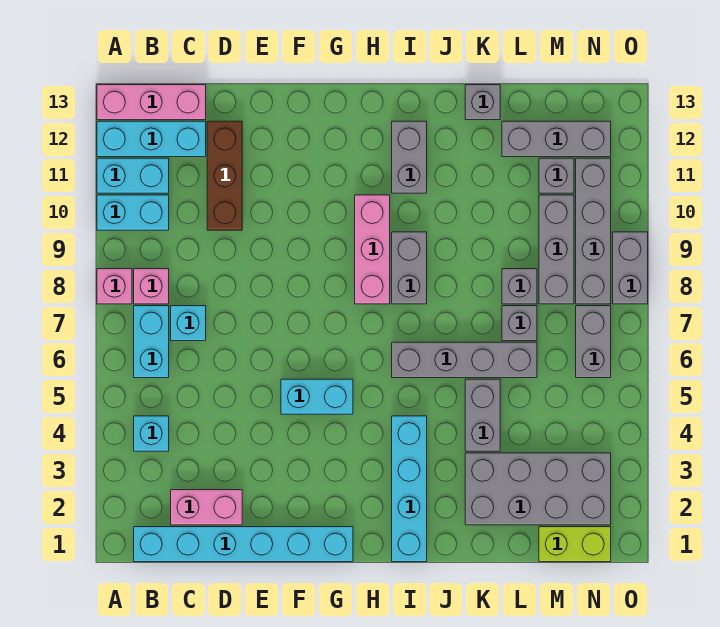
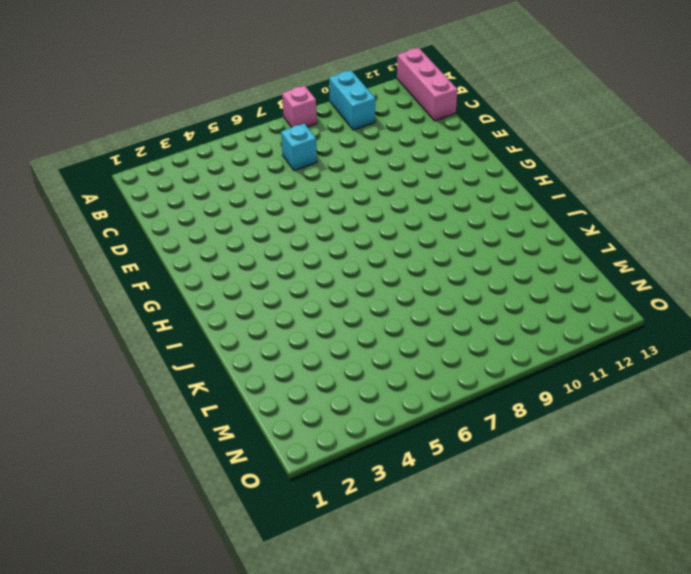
none -> cyan brick A11:B11 level 1
none -> cyan brick A12:C12 level 1
none -> cyan brick B1:G1 level 1
none -> cyan brick B4 level 1

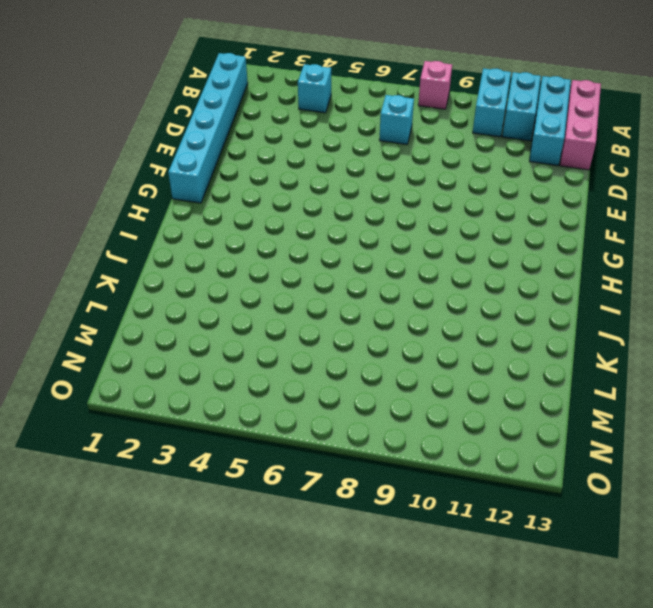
none -> cyan brick B6:B7 level 1
none -> pink brick B8 level 1
none -> pink brick C2:D2 level 1
none -> brown brick D10:D12 level 1

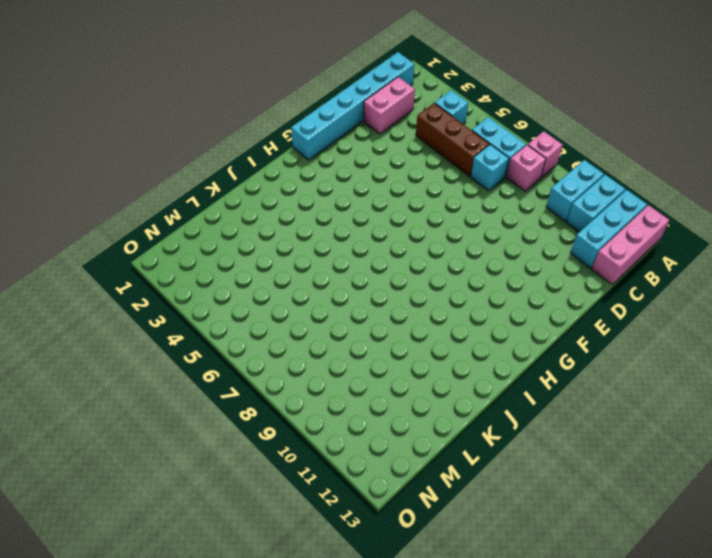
brown brick C4:C6 level 1 -> brown brick D10:D12 level 1
none -> cyan brick F5:G5 level 1
none -> pink brick H8:H10 level 1
none -> cyan brick I1:I4 level 1
none -> grey brick I6:L6 level 1

